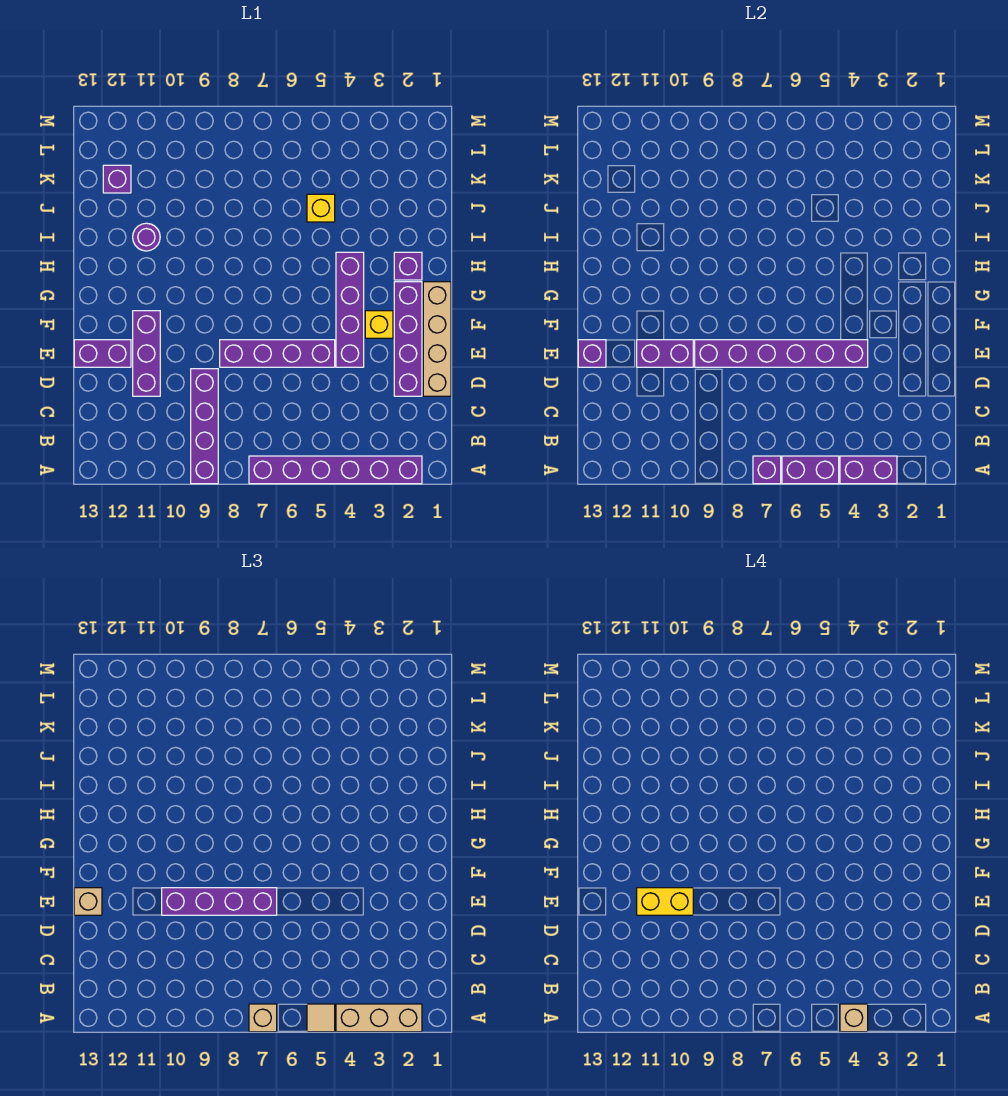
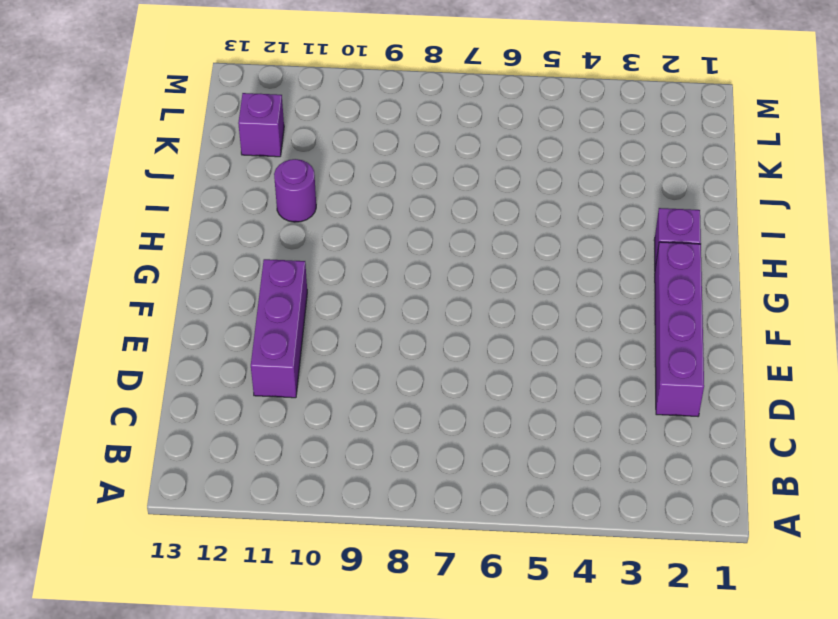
none -> purple brick A2:A7 level 1
none -> purple brick A9:D9 level 1
none -> tan brick D1:G1 level 1

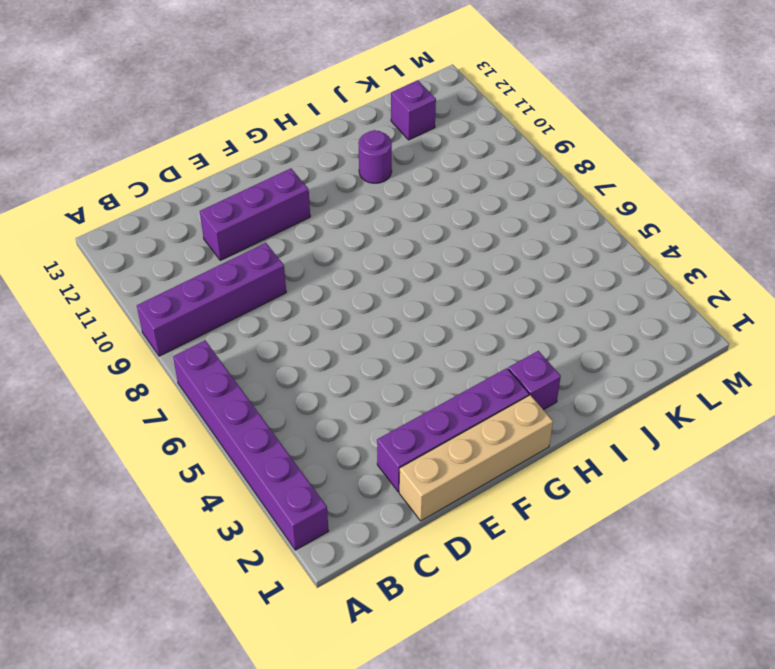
none -> purple brick E4:H4 level 1
none -> purple brick E5:E8 level 1
none -> purple brick E12:E13 level 1

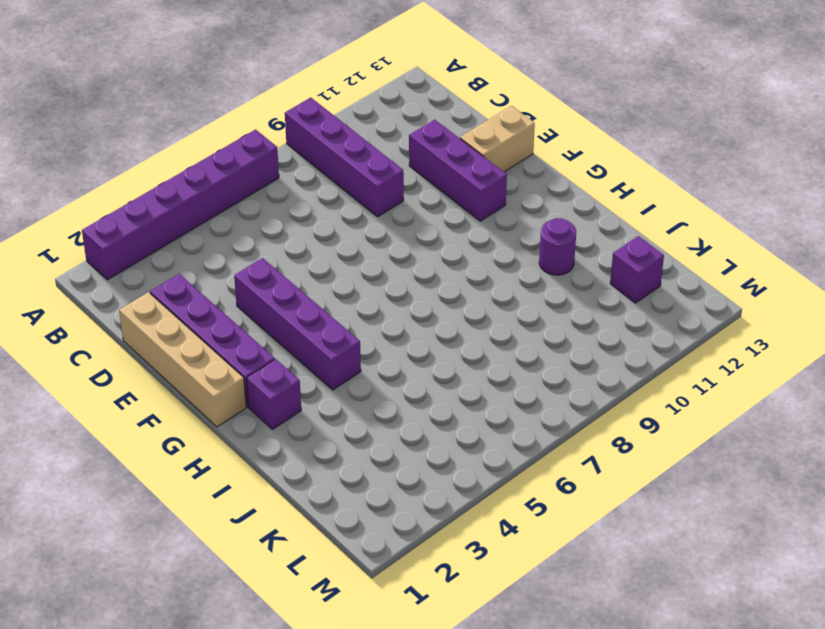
tan brick E12:E13 level 1 -> purple brick E12:E13 level 1
none -> purple brick E5:E8 level 1
none -> yellow brick F3 level 1
none -> yellow brick J5 level 1

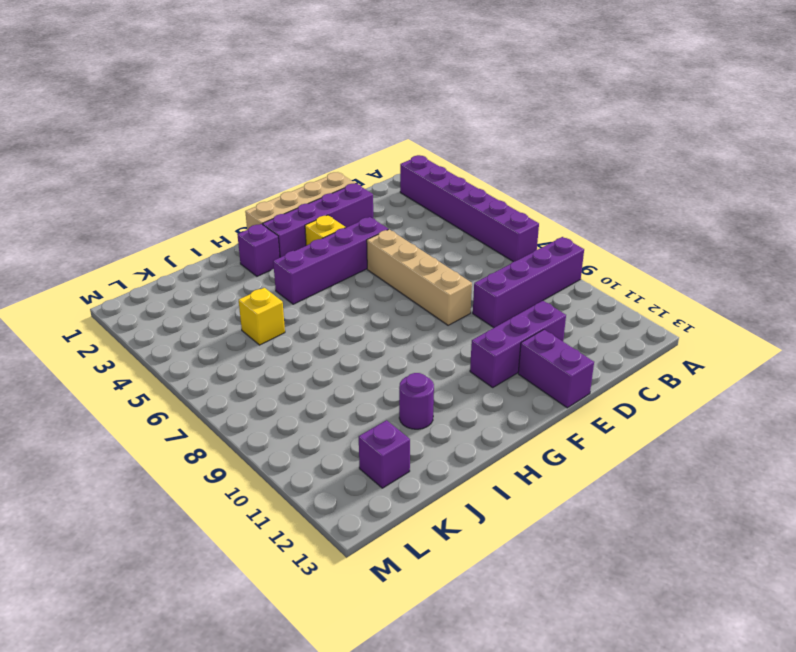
tan brick E5:E8 level 1 -> purple brick E5:E8 level 1
none -> purple brick A3:A4 level 2
none -> purple brick A5:A6 level 2
none -> purple brick A7 level 2

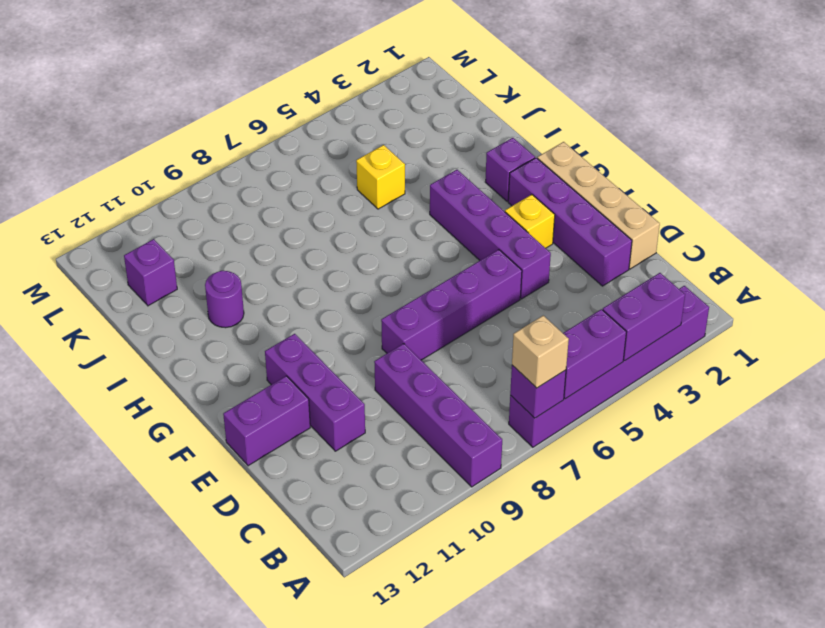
none -> purple brick E4:E9 level 2
none -> purple brick E10:E11 level 2
none -> purple brick E13 level 2

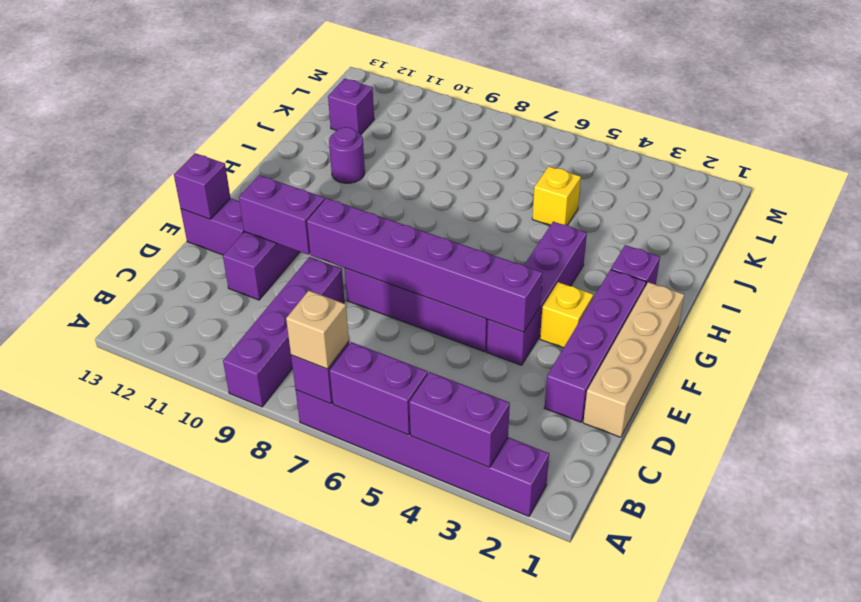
none -> tan brick A2:A4 level 3
none -> tan tile A5 level 3
none -> purple brick E7:E10 level 3

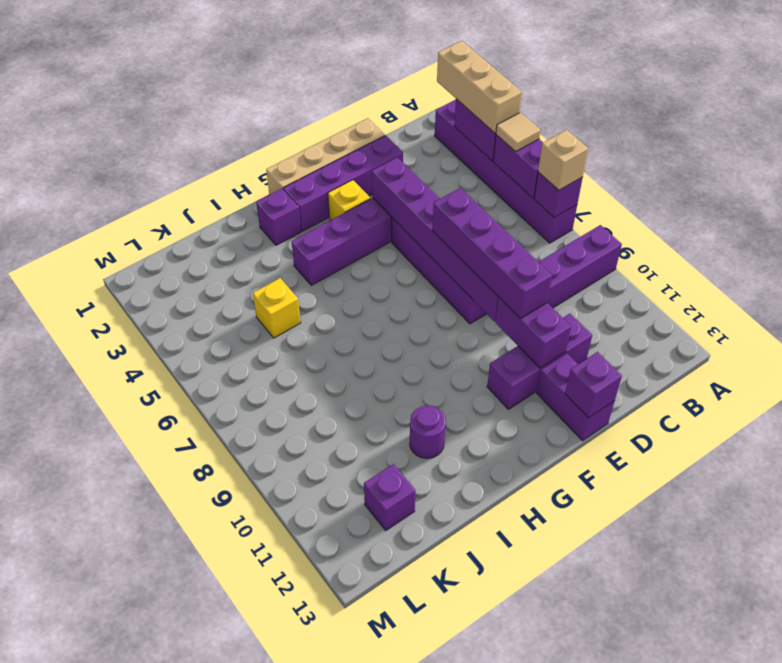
none -> tan brick E13 level 3
none -> tan brick A4 level 4
none -> yellow brick E10:E11 level 4

